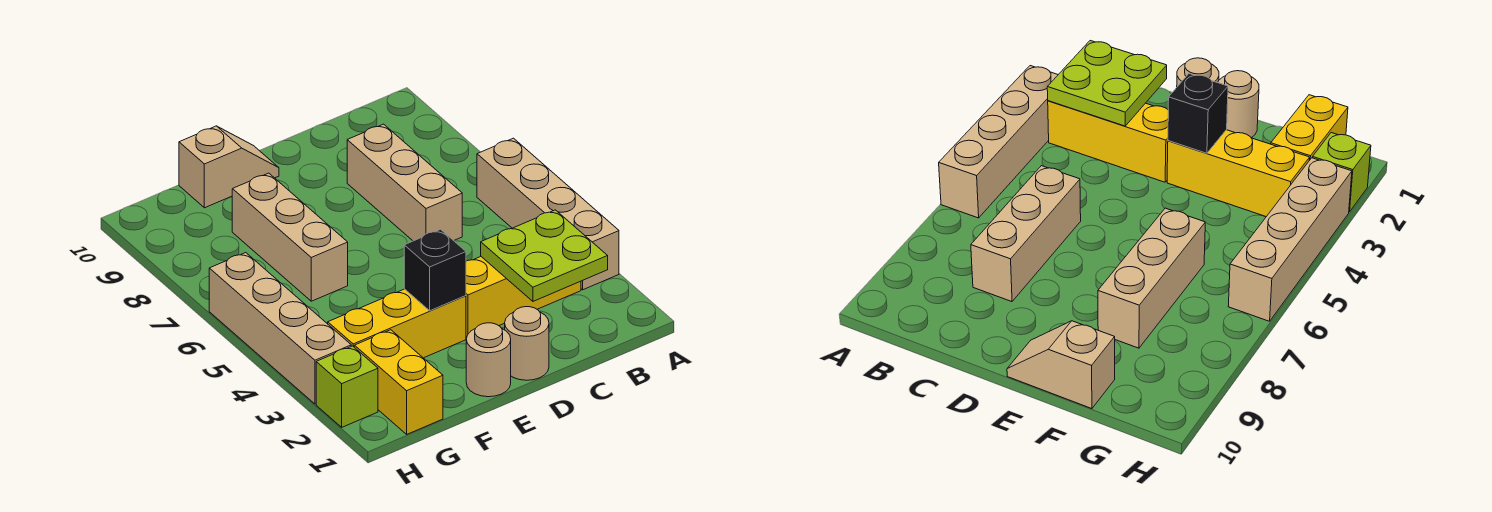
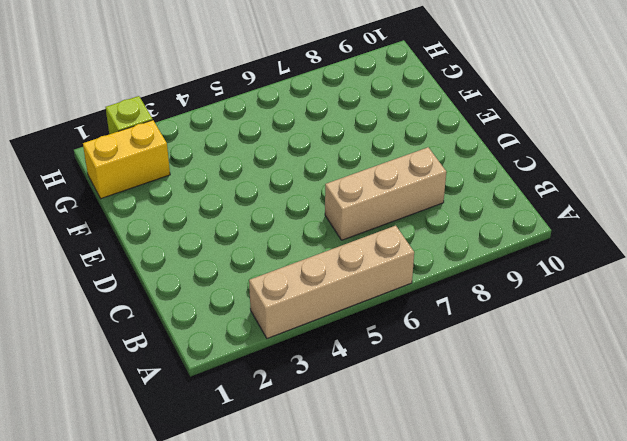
none -> yellow brick B3:D3 level 1
none -> tan round brick D1 level 1
none -> tan round brick E1 level 1

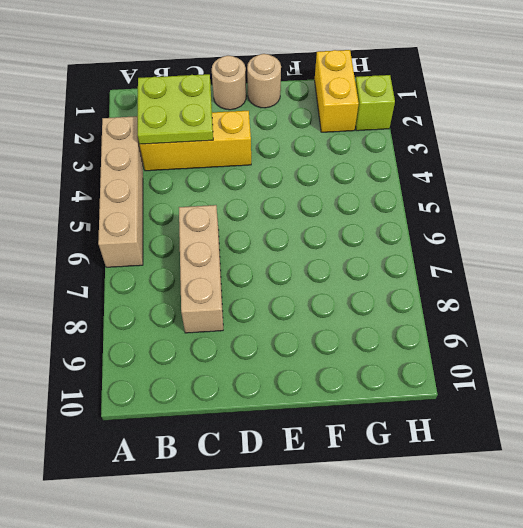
none -> yellow brick E3:G3 level 1
none -> tan slope E10:F10 level 1 top F
none -> tan brick F6:F8 level 1

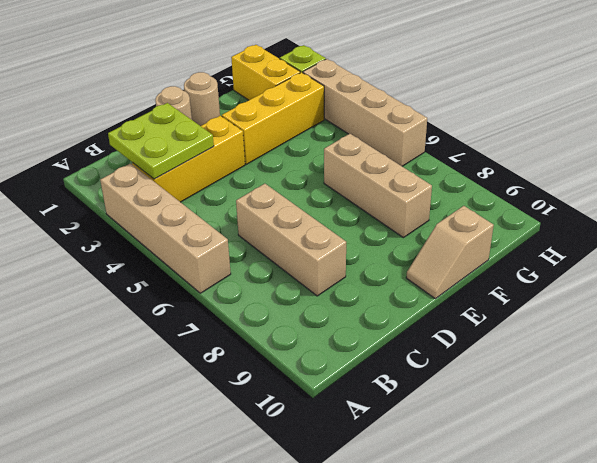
none -> black brick E3 level 2

